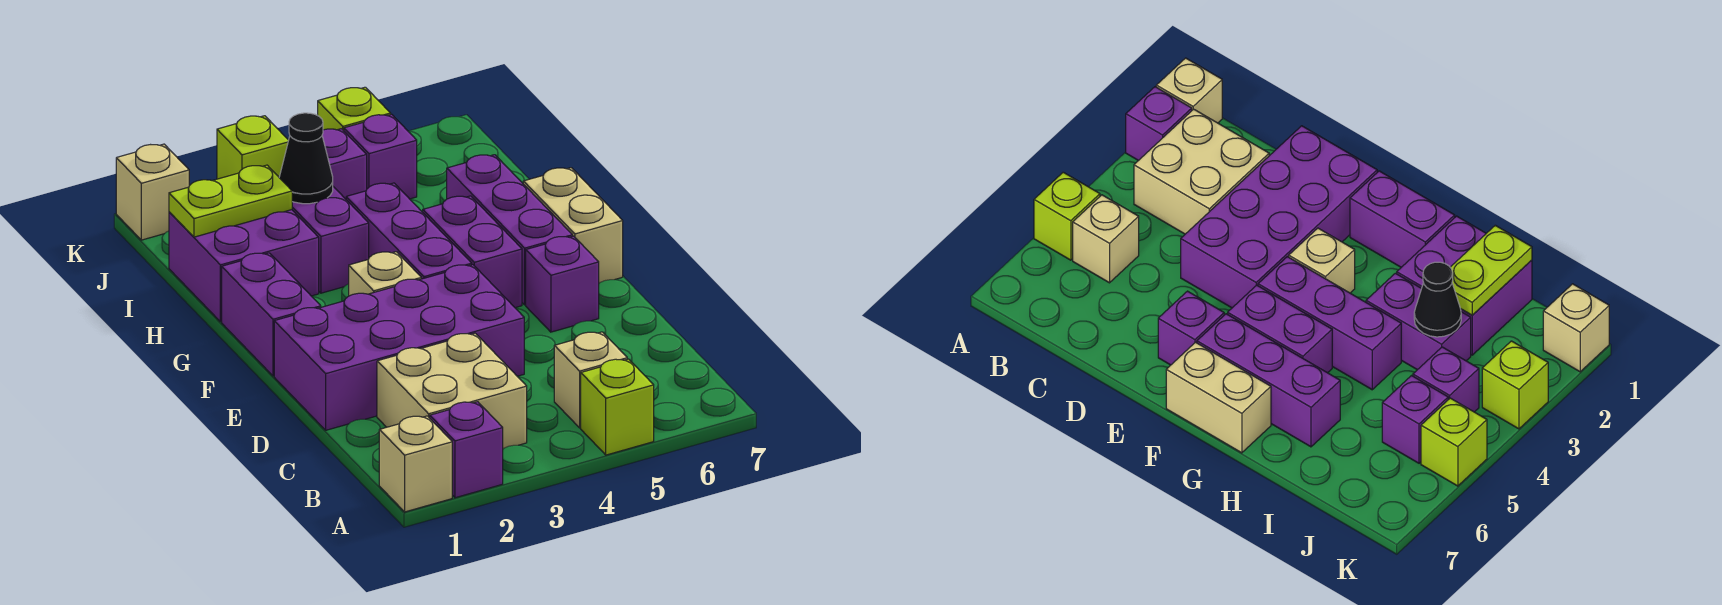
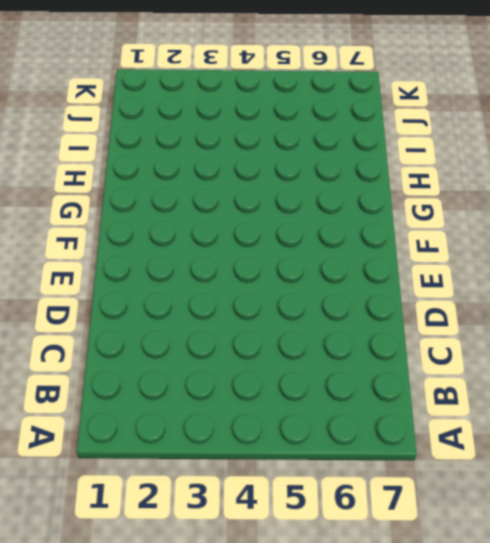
none -> tan brick A1 level 1
none -> purple brick A2 level 1
none -> lime brick A5 level 1

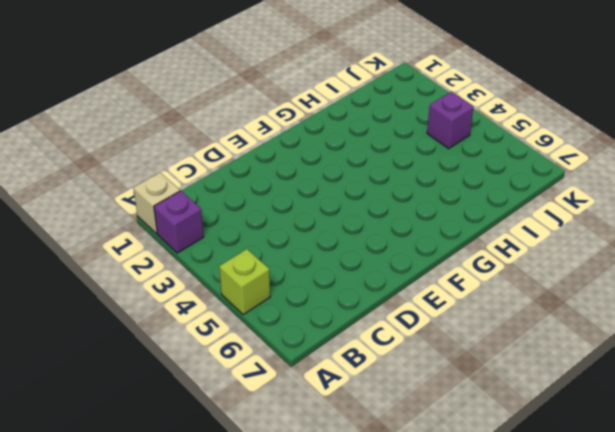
none -> tan brick B2:C3 level 1
none -> tan brick B5 level 1
none -> purple brick D1:E4 level 1

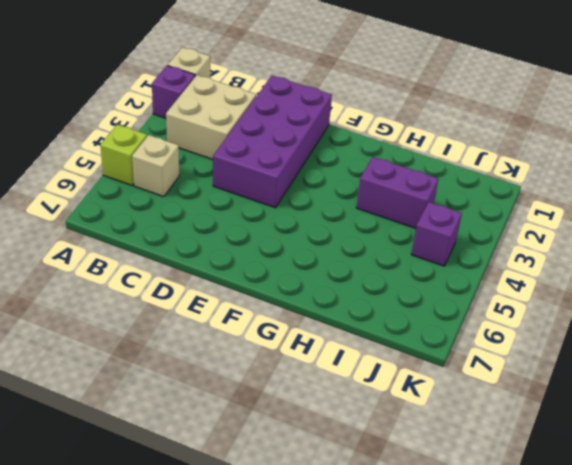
none -> purple brick E6 level 1
none -> purple brick F1:G1 level 1
none -> tan brick F3 level 1

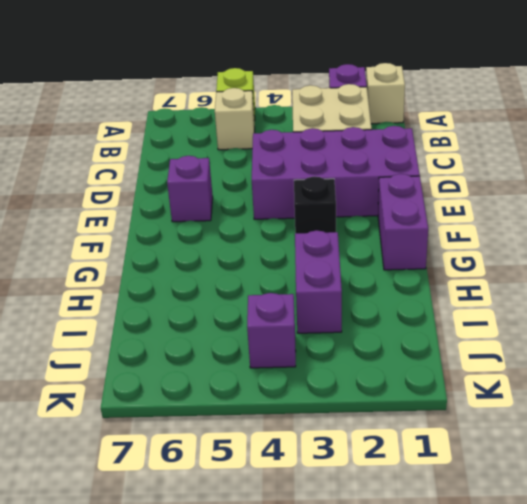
black brick F3 level 1 -> tan brick F3 level 1
none -> purple brick F4:H4 level 1
none -> purple brick F5:G5 level 1
none -> purple brick F6:H6 level 1

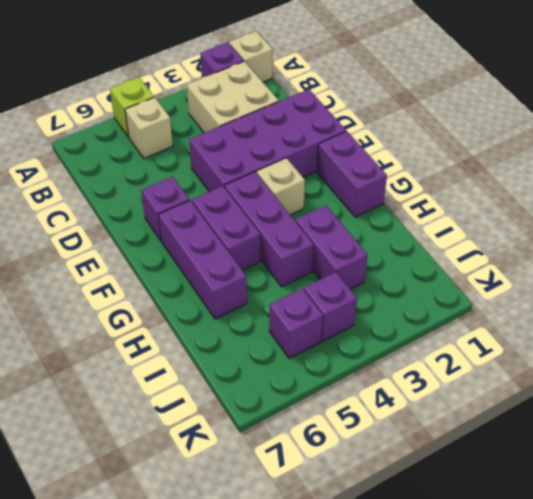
none -> tan brick F7:G7 level 1
none -> purple brick H1:I2 level 1
none -> tan brick K1 level 1

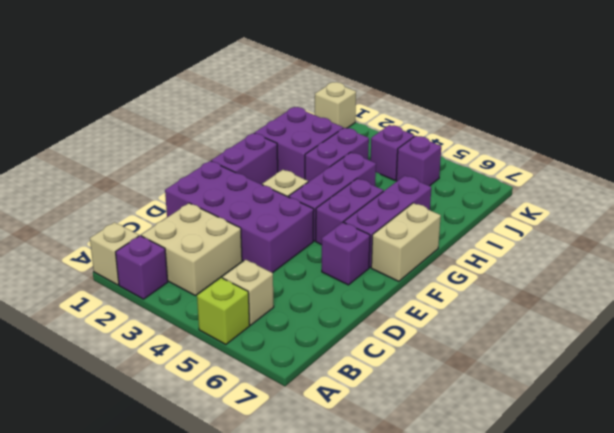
none -> lime brick K3 level 1
none -> lime brick K5 level 1
none -> lime plate I1:I2 level 2

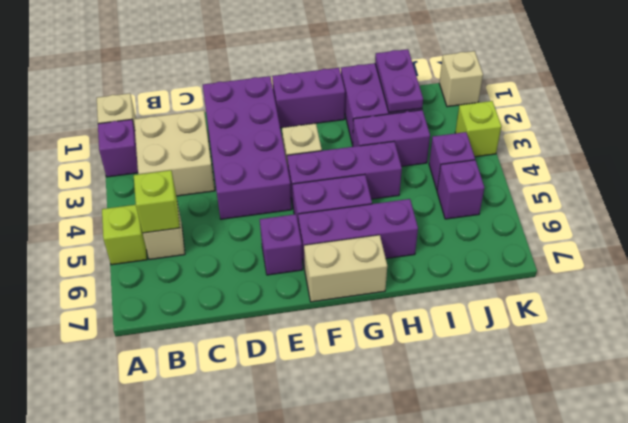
lime brick B5 level 2 -> lime brick K5 level 1
purple plate I1:I2 level 2 -> lime plate I1:I2 level 2
none -> black cone I3 level 2

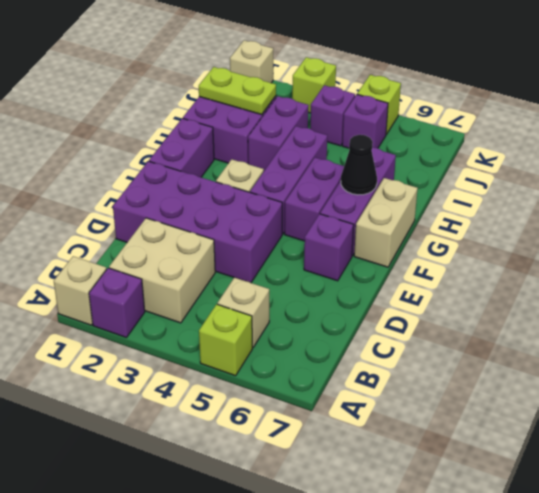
black cone G6 level 2 -> black cone I3 level 2

